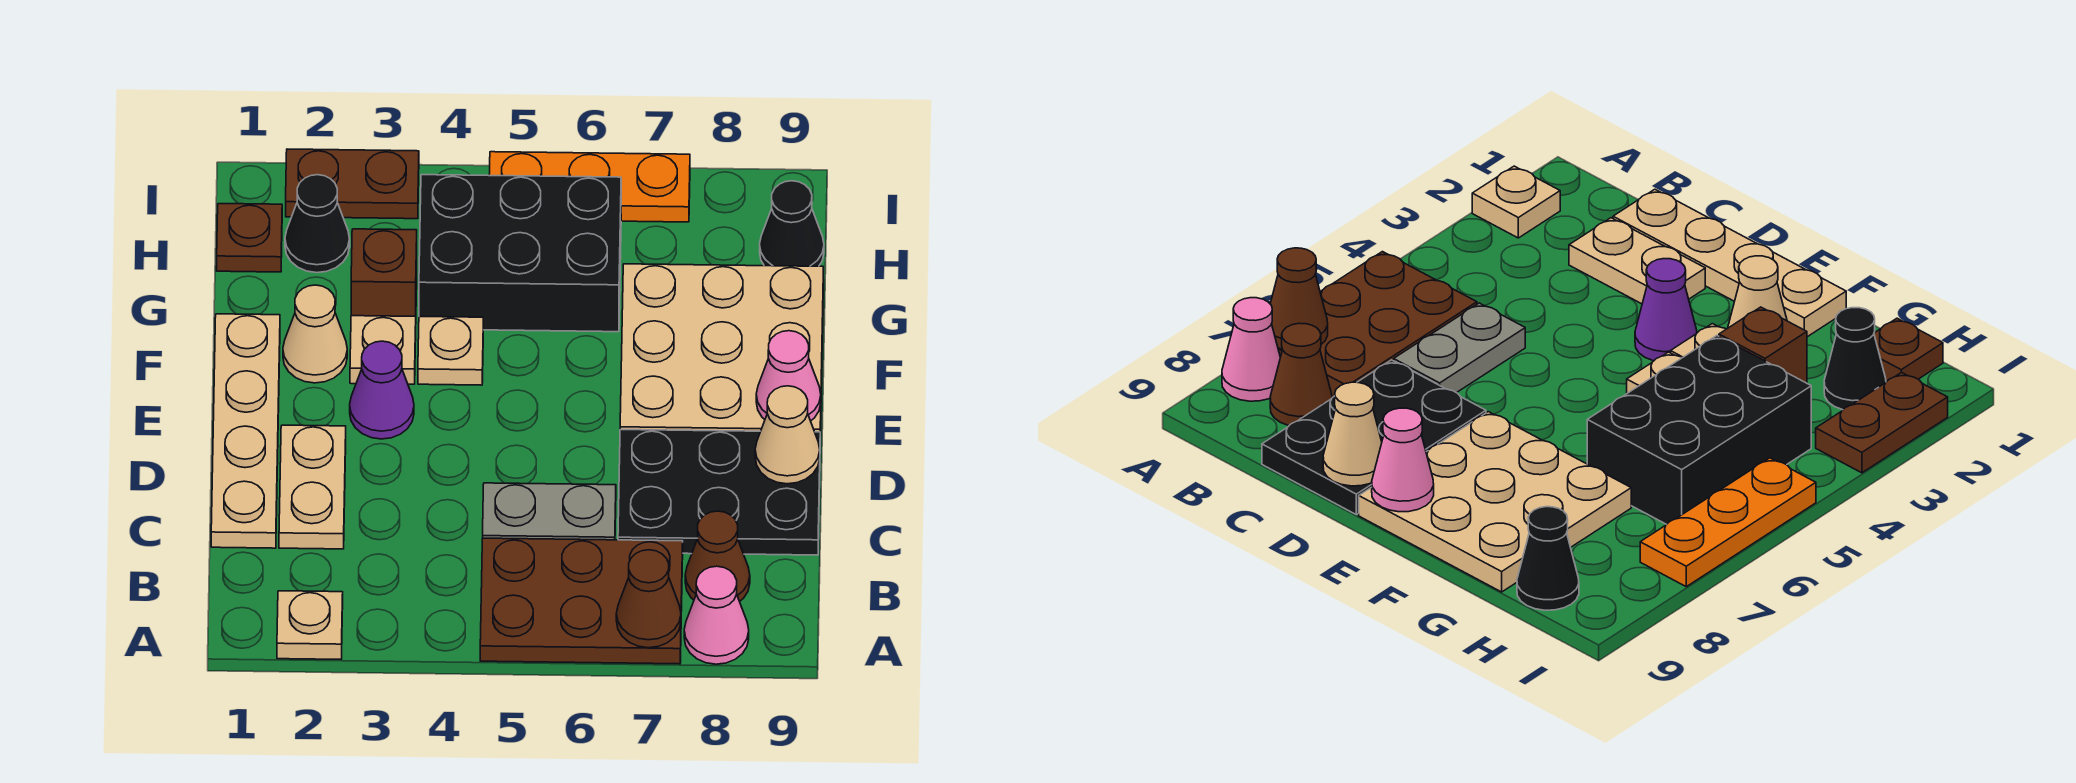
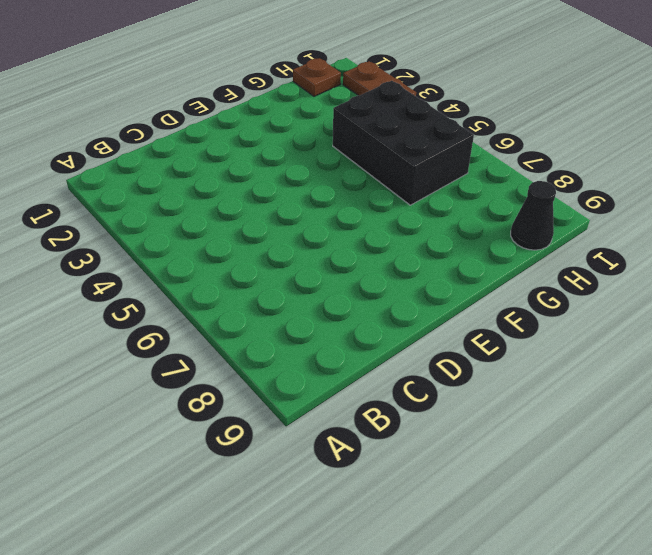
none -> tan plate A2 level 1
none -> brown plate A5:B7 level 1
none -> pink cone A8 level 1

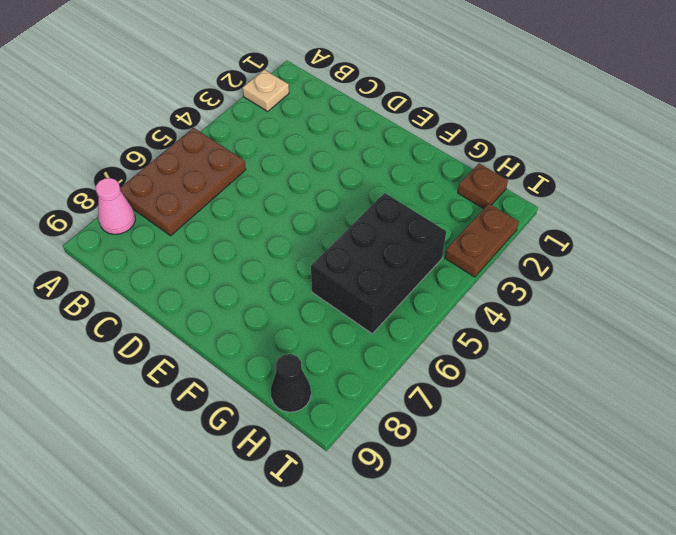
none -> brown cone B8 level 1
none -> tan plate C1:F1 level 1
none -> tan plate C2:D2 level 1

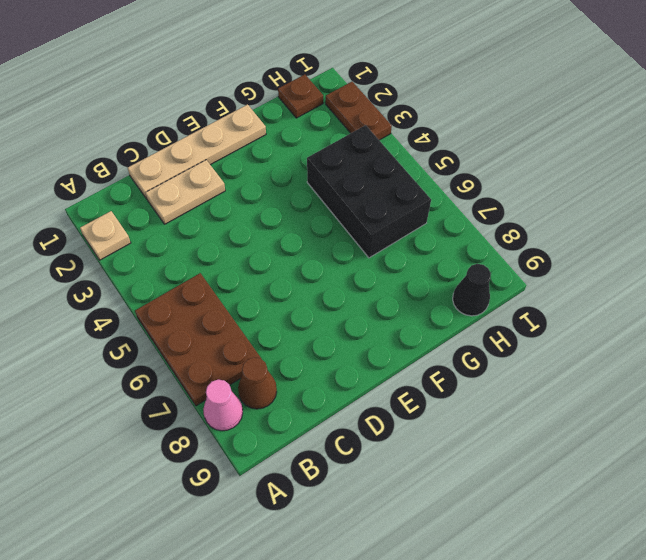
none -> grey plate C5:C6 level 1
none -> black plate C7:D9 level 1
none -> purple cone E3 level 1

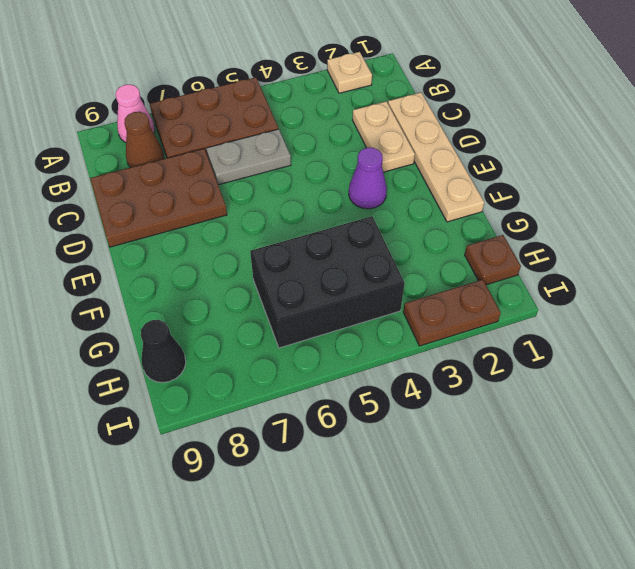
brown plate C7:D9 level 1 -> black plate C7:D9 level 1
none -> tan plate E7:G9 level 1
none -> tan cone F2 level 1
none -> tan plate F3 level 1

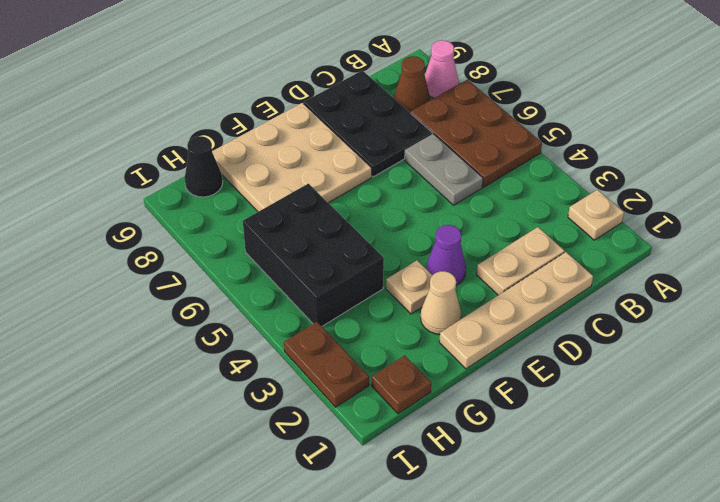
none -> tan plate F4 level 1
none -> brown brick G3 level 1
none -> black cone H2 level 1

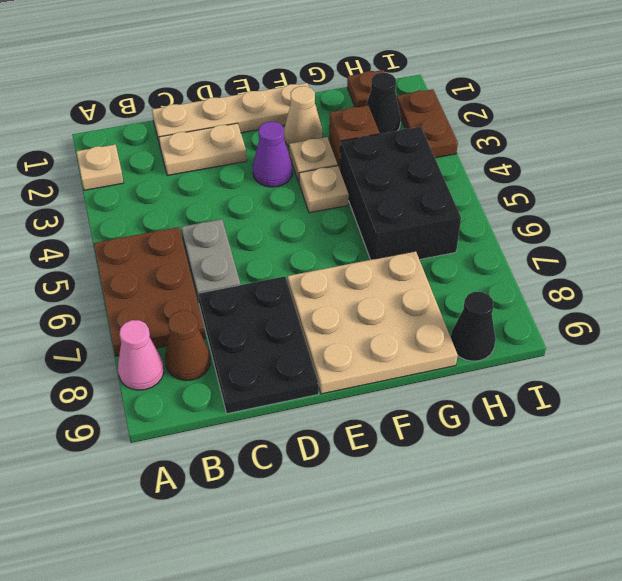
none -> orange plate I5:I7 level 1
none -> brown cone A7 level 2
none -> tan cone D9 level 2

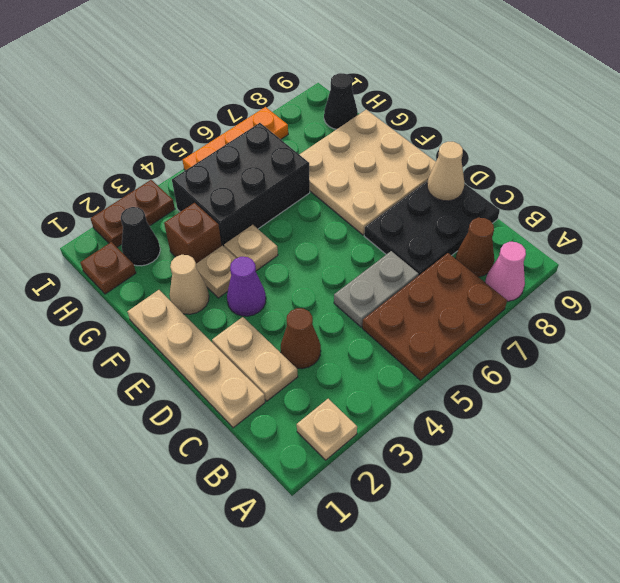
brown cone C3 level 1 -> brown cone A7 level 2
none -> pink cone E9 level 2

